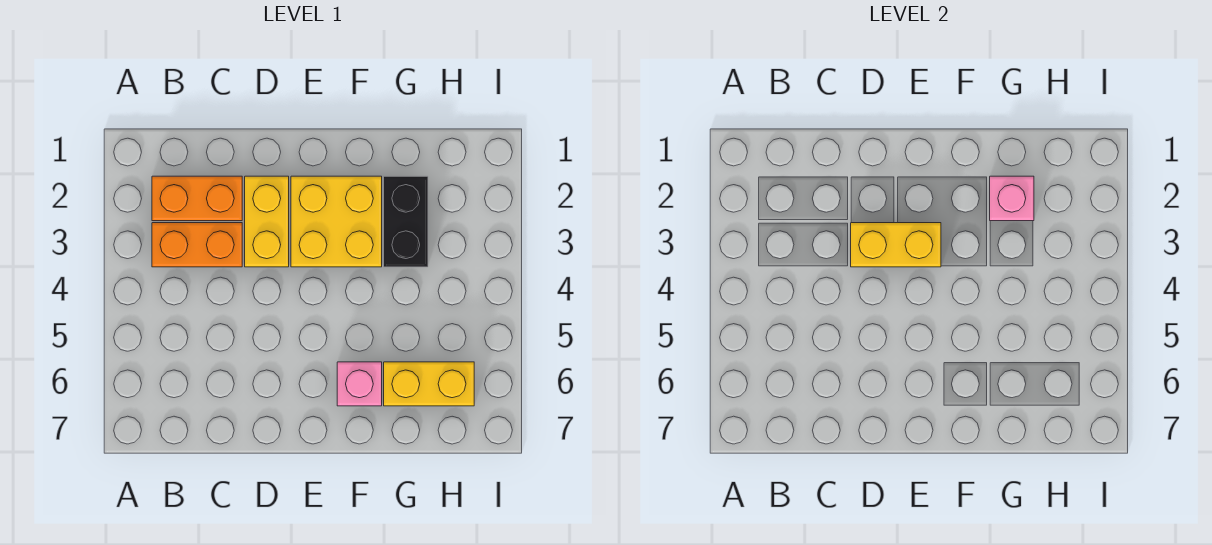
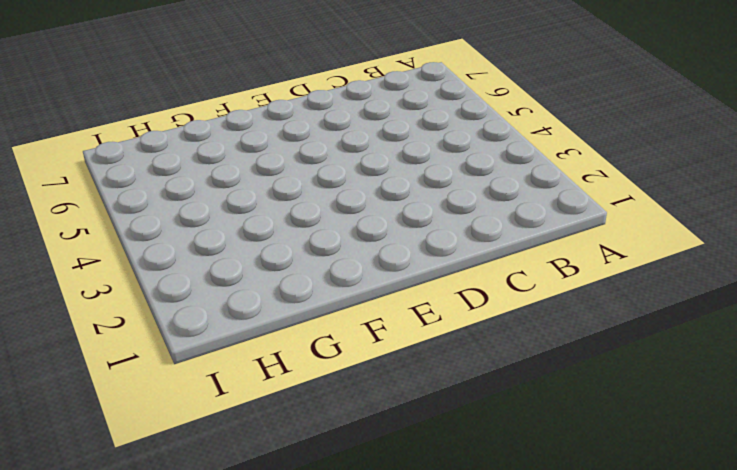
none -> orange brick B2:C2 level 1
none -> orange brick B3:C3 level 1

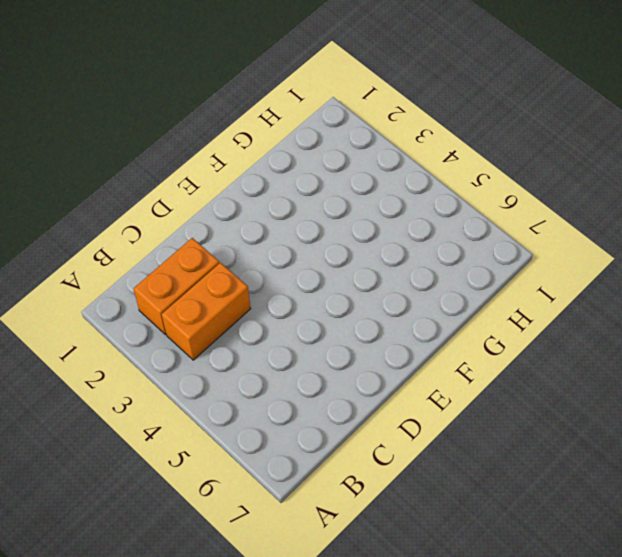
none -> yellow brick D2:D3 level 1
none -> yellow brick E2:F3 level 1

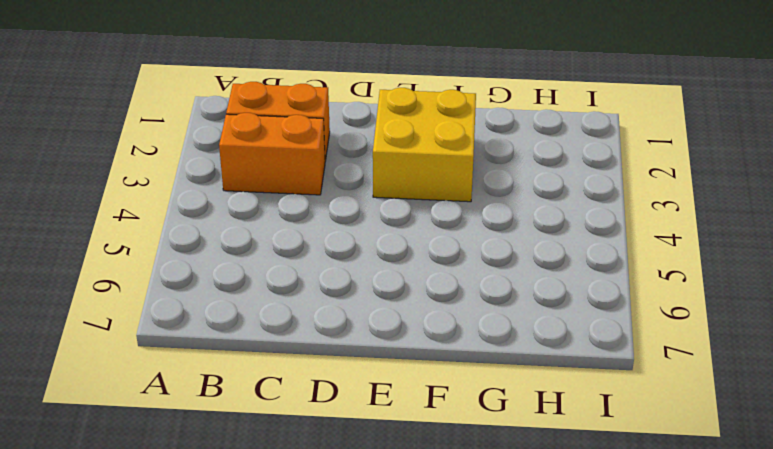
none -> yellow brick D2:D3 level 1
none -> pink brick F6 level 1

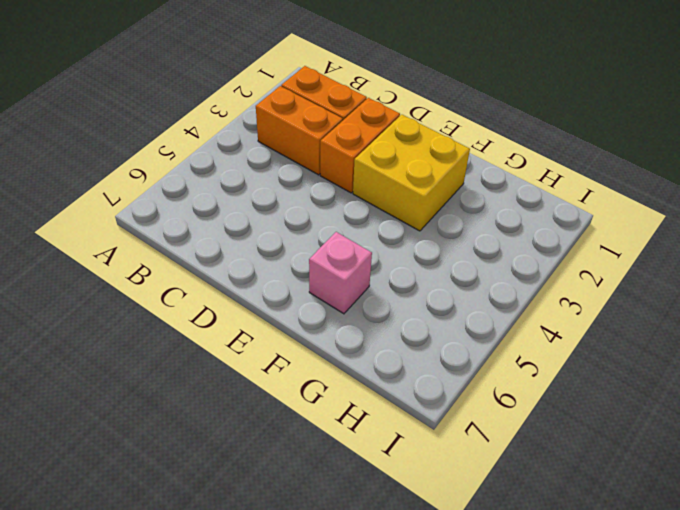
orange brick D2:D3 level 1 -> yellow brick D2:D3 level 1
none -> black brick G2:G3 level 1
none -> yellow brick G6:H6 level 1

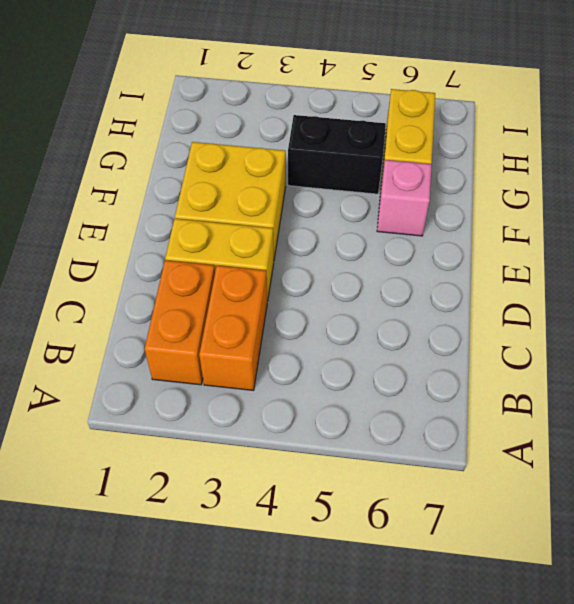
black brick G4:G5 level 1 -> black brick G2:G3 level 1
none -> yellow brick D3:E3 level 2
none -> pink brick G2 level 2

